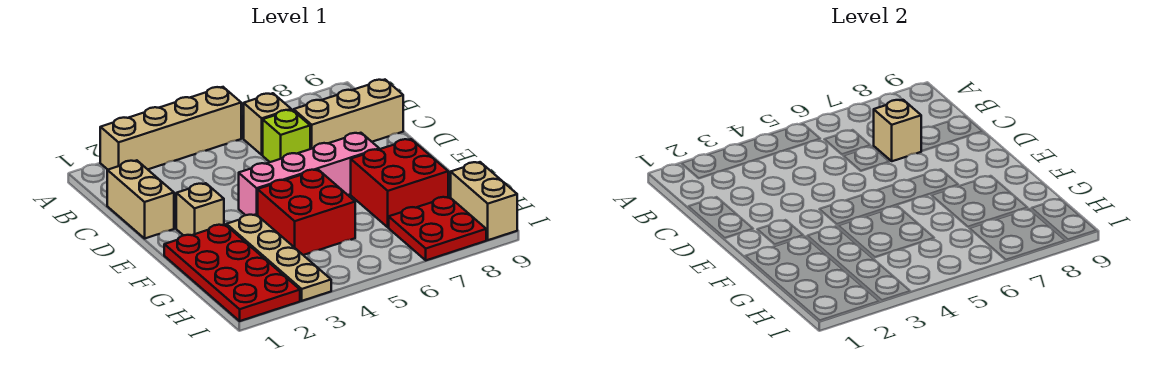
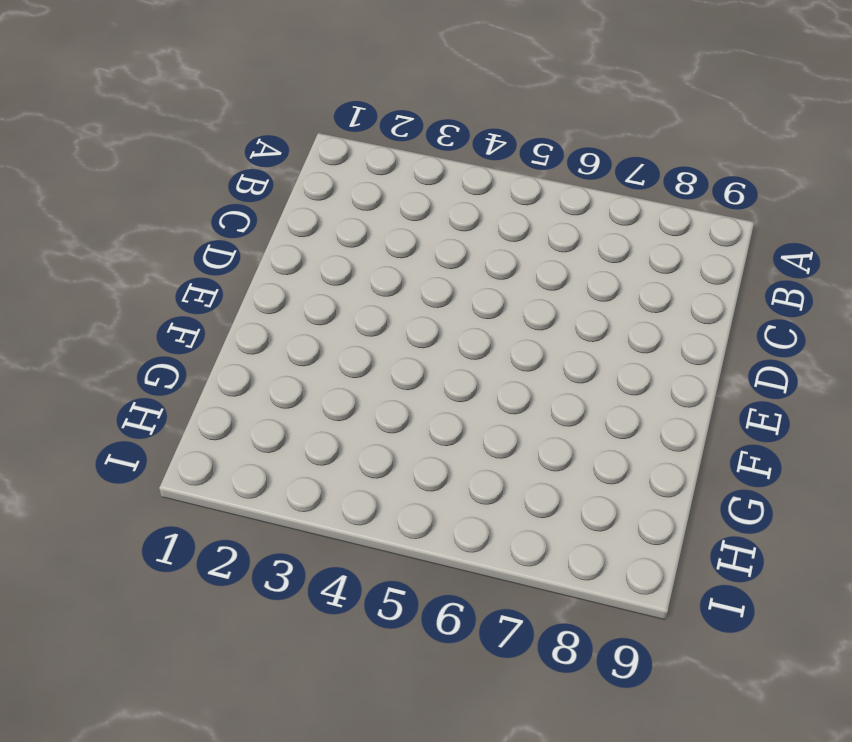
none -> tan brick A2:A5 level 1
none -> tan brick B6 level 1
none -> tan brick C1:D1 level 1

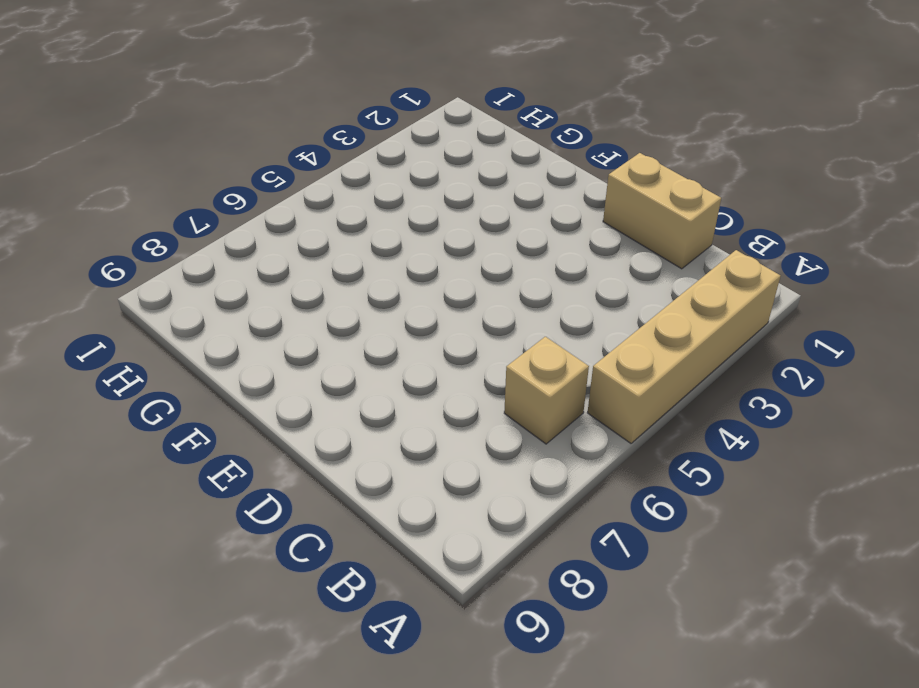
none -> lime brick C6 level 1
none -> tan brick C7:C9 level 1
none -> tan brick E2 level 1

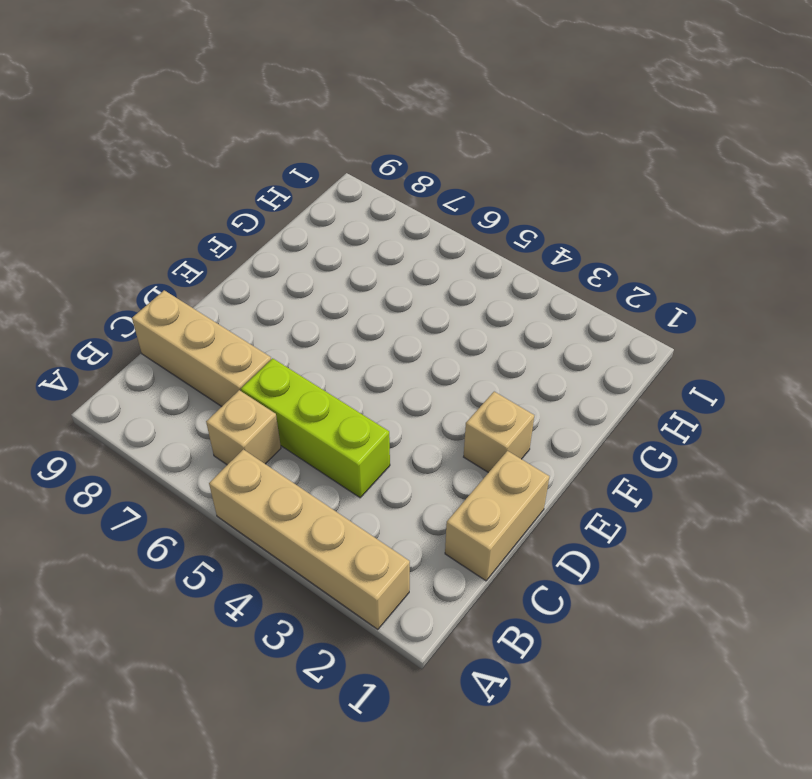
lime brick C4:C6 level 1 -> lime brick C6 level 1
none -> pink brick E4:E7 level 1
none -> red plate F1:I2 level 1
none -> tan plate F3:I3 level 1

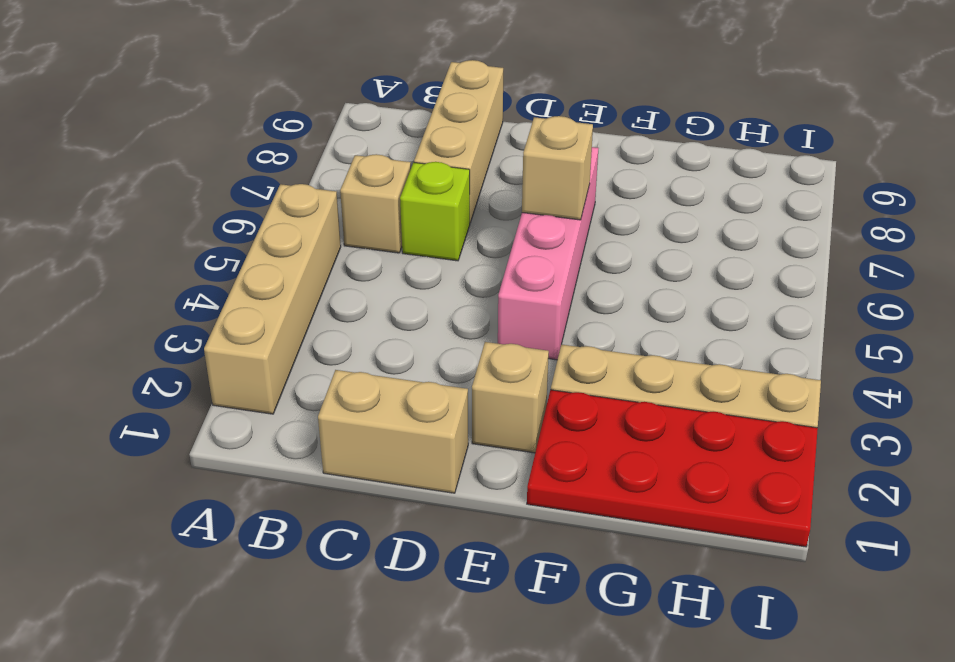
tan brick E6 level 2 -> tan brick C7 level 2
none -> red brick F4:G5 level 1
none -> red brick F7:G8 level 1
none -> red plate H7:I8 level 1

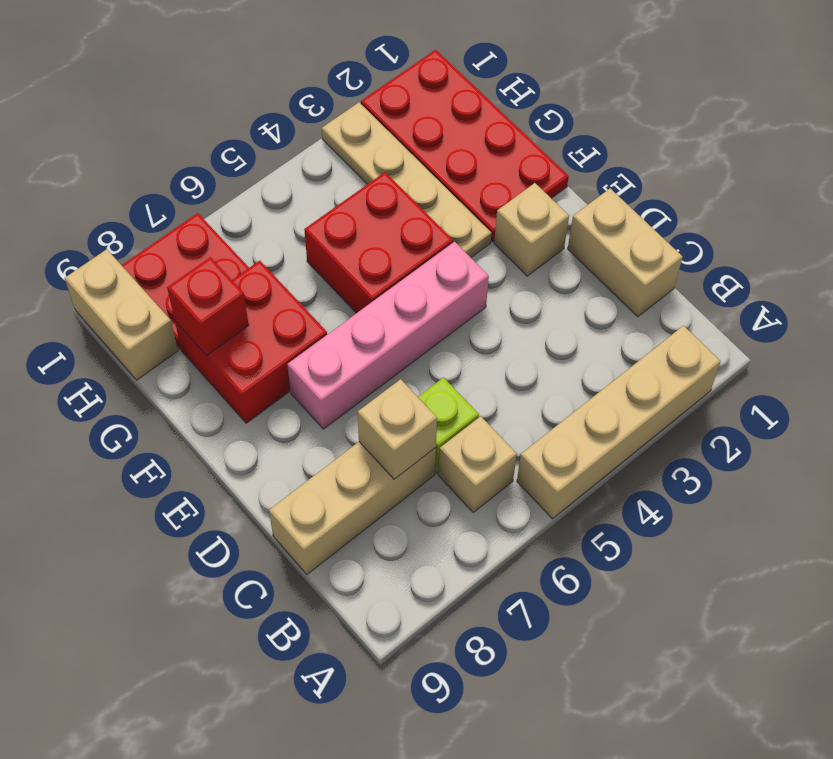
red brick G8 level 2 -> none

